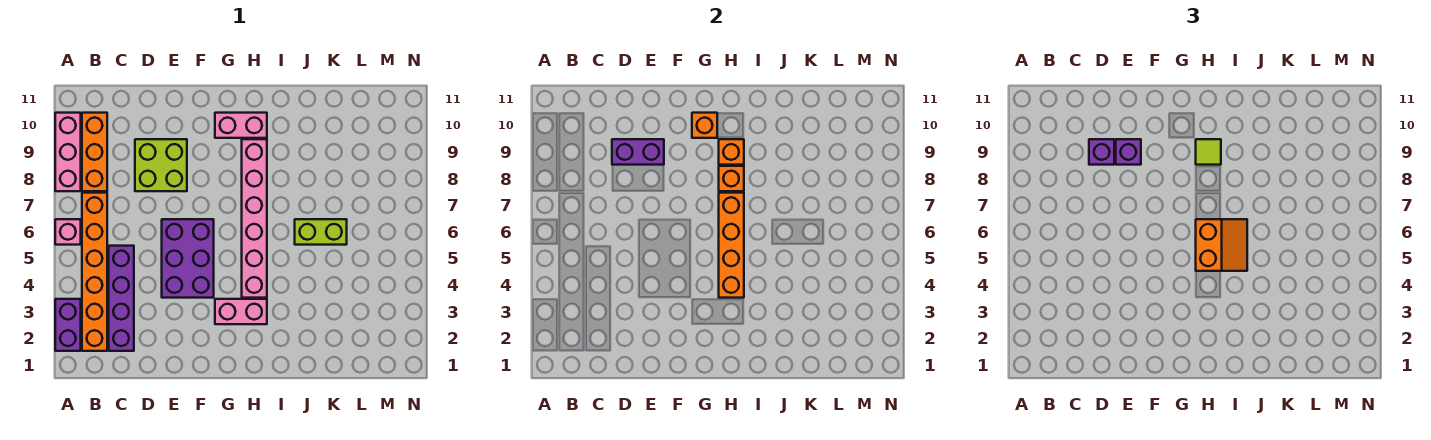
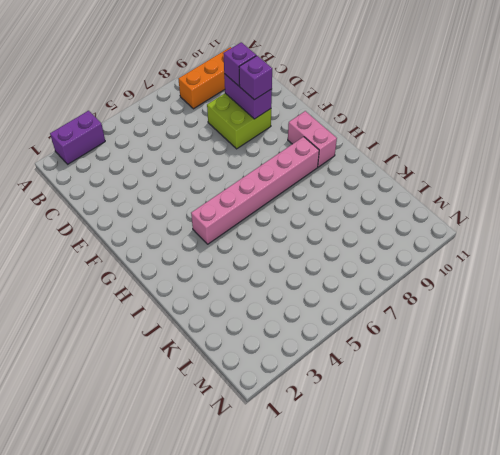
none -> pink brick A6 level 1
none -> pink brick A8:A10 level 1
none -> orange brick B2:B7 level 1

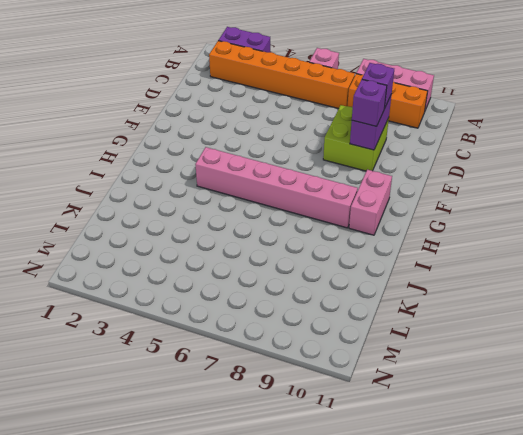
none -> purple brick C2:C5 level 1
none -> purple brick E4:F6 level 1
none -> pink brick G3:H3 level 1

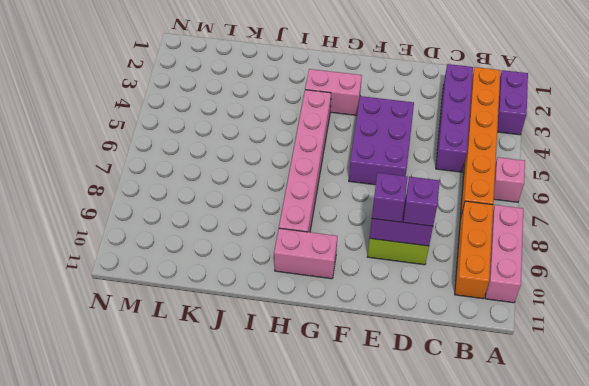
none -> lime brick J6:K6 level 1
none -> orange brick G10 level 2
none -> orange brick H4:H7 level 2

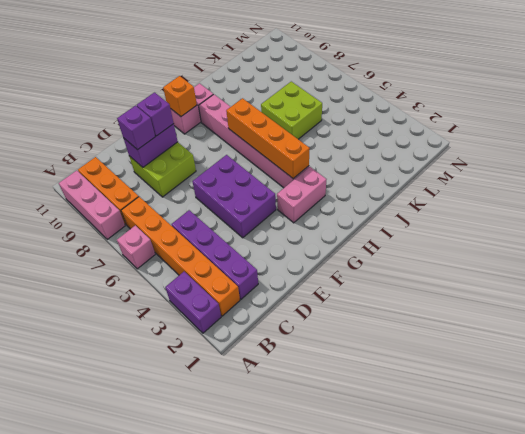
lime brick J6:K7 level 1 -> lime brick J6:K6 level 1
none -> orange brick H8 level 2
none -> orange brick H9 level 2
none -> orange slope H5:I6 level 3 top H

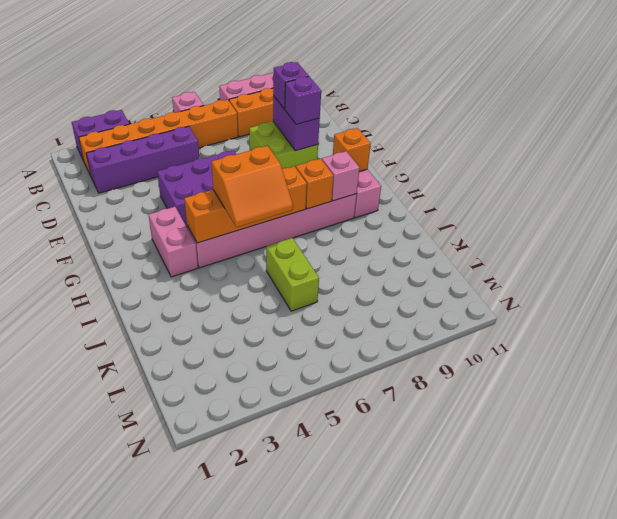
pink brick H9 level 2 -> orange brick H9 level 2
none -> lime tile H9 level 3

